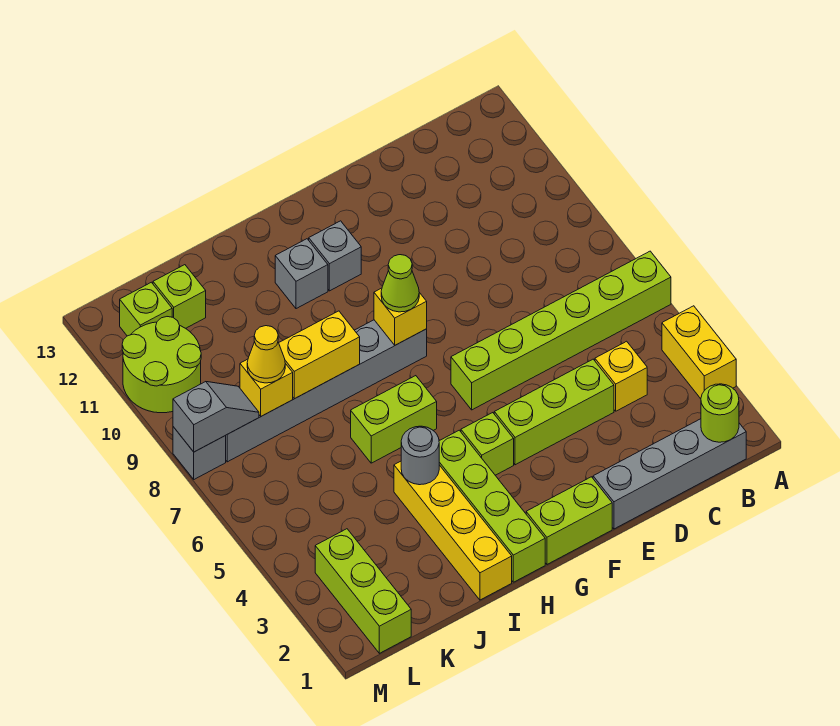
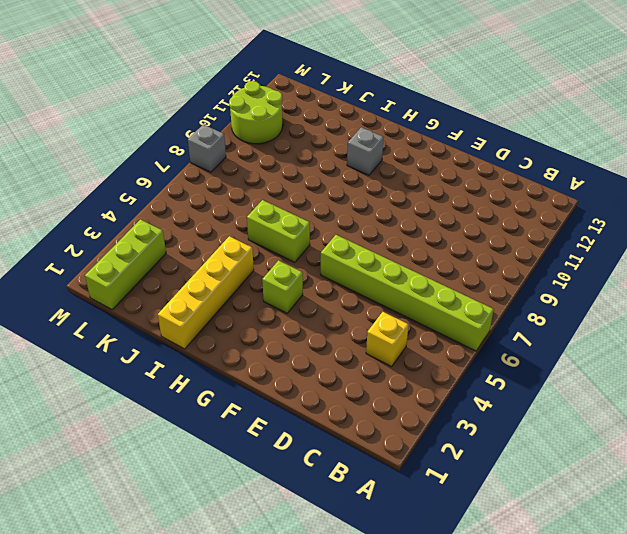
none -> yellow brick A3:A4 level 1
none -> grey brick B1:E1 level 1
none -> lime brick D4:F4 level 1

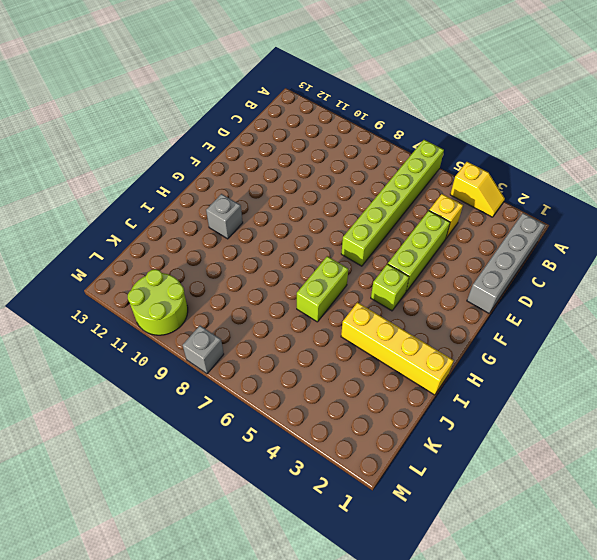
yellow slope A3:A4 level 1 top 4 -> yellow brick A3:A4 level 1
none -> lime brick F1:G1 level 1
none -> grey brick G8:L8 level 1
none -> grey brick G11 level 1

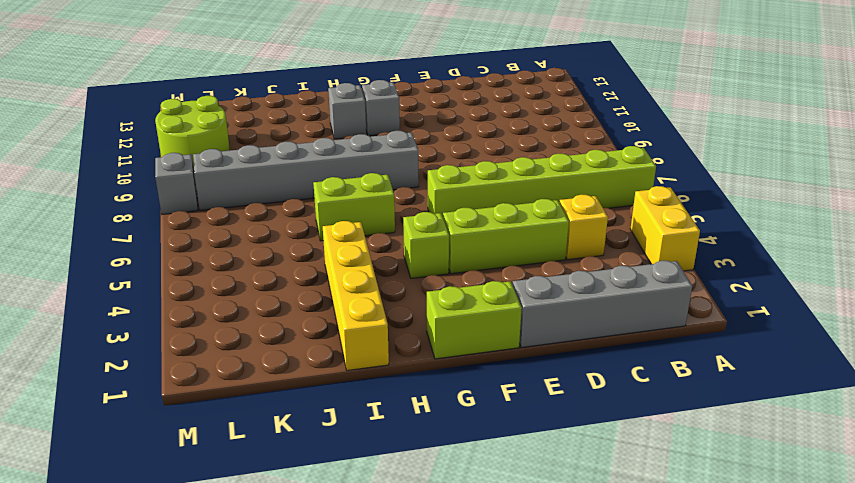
none -> lime brick H1:H4 level 1
none -> lime brick K12 level 1
none -> lime brick L1:L3 level 1

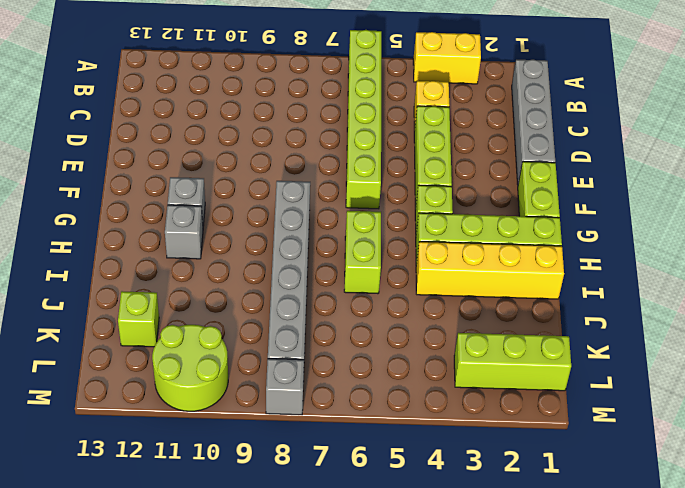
none -> lime brick L12 level 1
none -> lime round brick B1 level 2
none -> yellow brick G8 level 2

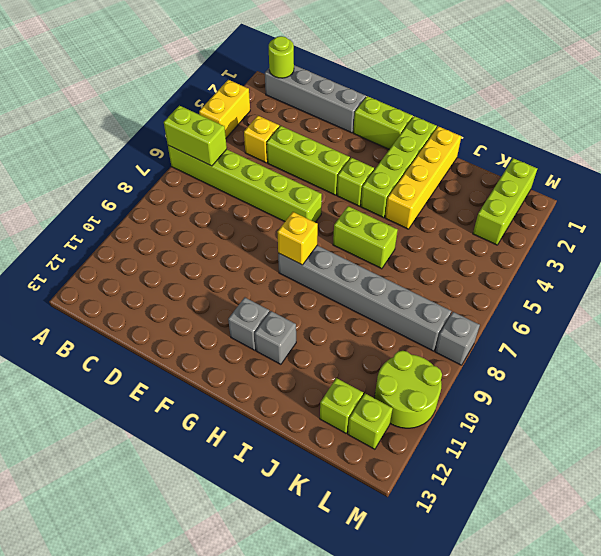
lime brick A6:B6 level 2 -> none
none -> grey round brick I4 level 2
none -> yellow brick I8:J8 level 2
none -> yellow brick K8 level 2

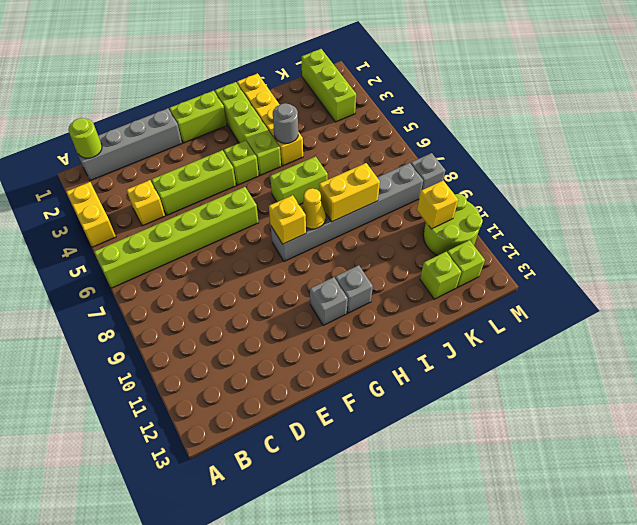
yellow cone H8 level 2 -> yellow cone K8 level 3
yellow brick L10 level 2 -> yellow brick K8 level 2
none -> grey slope L8:M8 level 2 top M
none -> lime cone G8 level 3

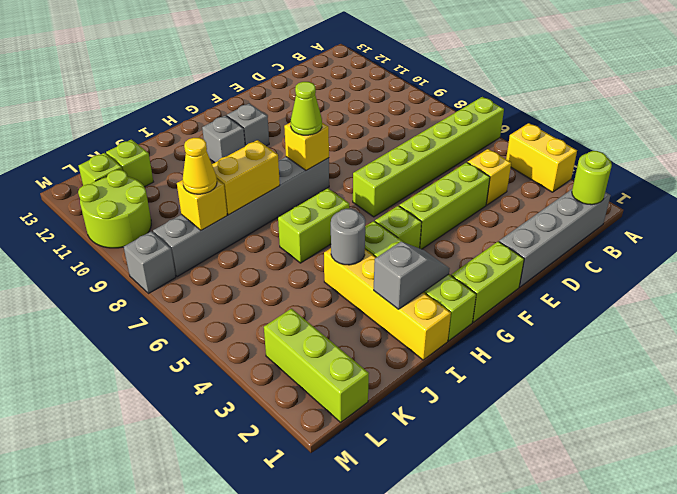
grey slope H2:I2 level 2 top I -> grey slope L8:M8 level 2 top M

